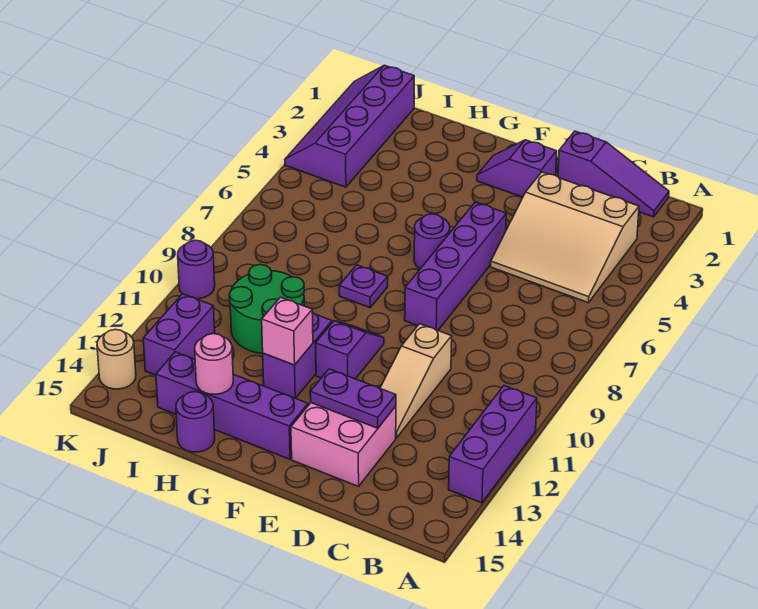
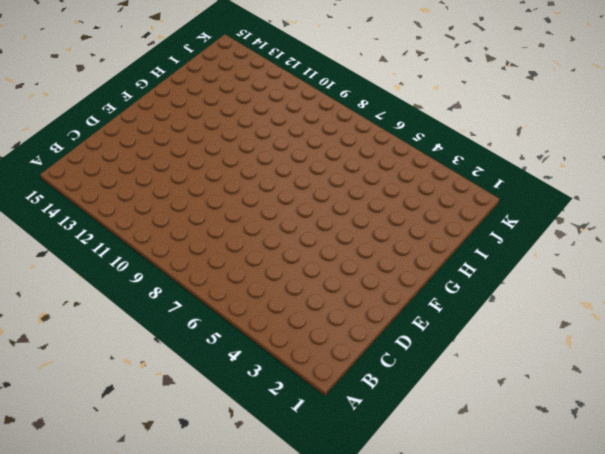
none -> purple brick A11:A13 level 1
none -> purple slope B1:D1 level 1 top D
none -> tan slope B3:D5 level 1 top 3

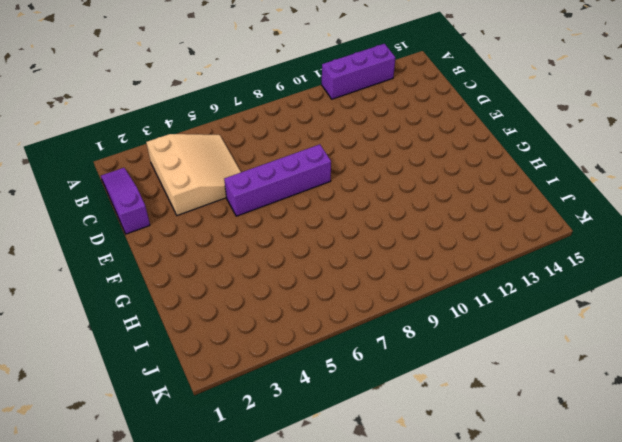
none -> tan slope D10:D12 level 1 top 10
none -> pink brick D13:E14 level 1
none -> purple slope E2:F2 level 1 top E

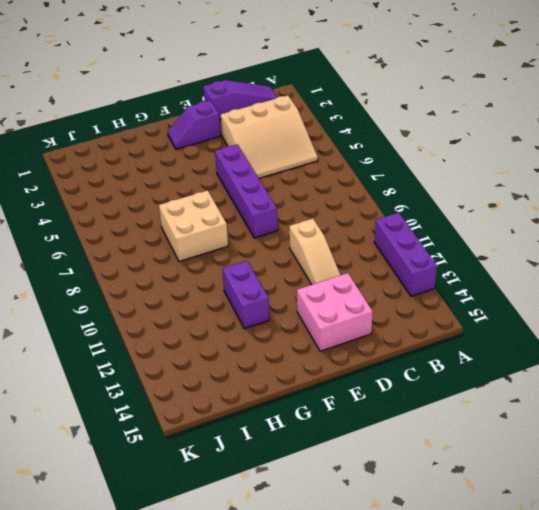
tan brick G7:H8 level 1 -> purple plate G8 level 1
none -> purple round brick F6 level 1
none -> purple slope F10:F11 level 1 top 11
none -> purple brick F14:I14 level 1

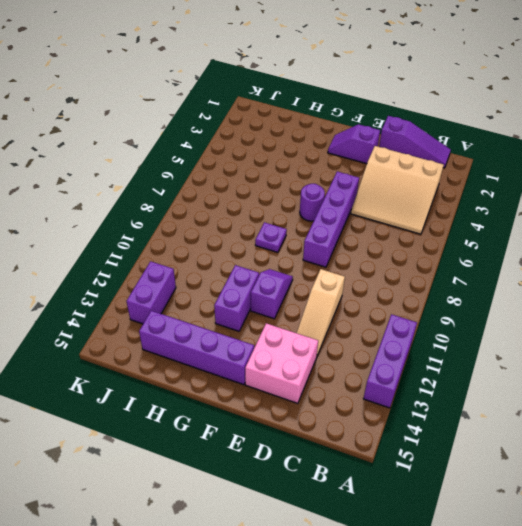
none -> green round brick H10:I11 level 1
none -> purple round brick H15 level 1
none -> purple slope J1:K4 level 1 top J

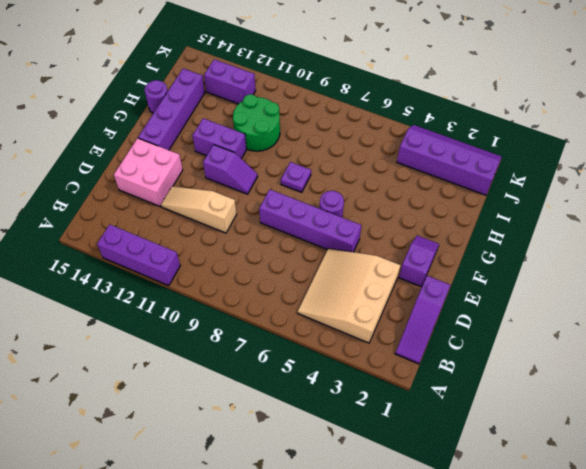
none -> purple round brick K10 level 1
none -> tan round brick K14 level 1
none -> purple plate D13:E13 level 2

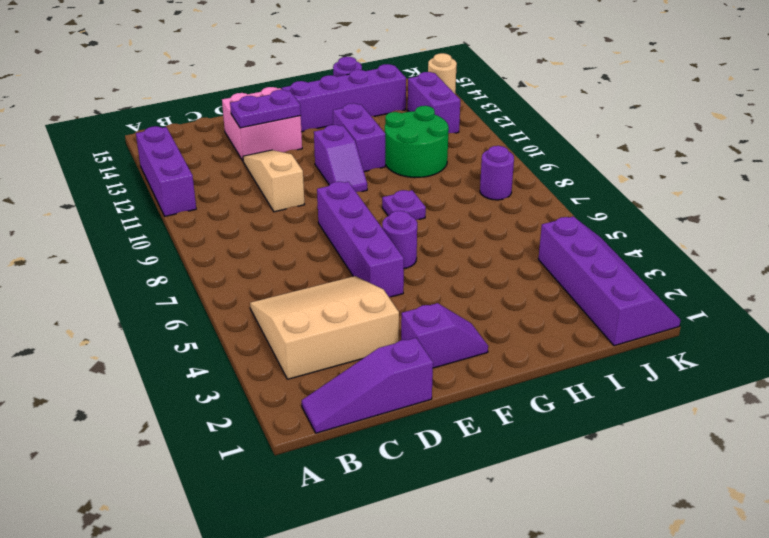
purple round brick J8 level 1 -> purple round brick K10 level 1
none -> pink brick G12 level 2
none -> pink round brick H14 level 2

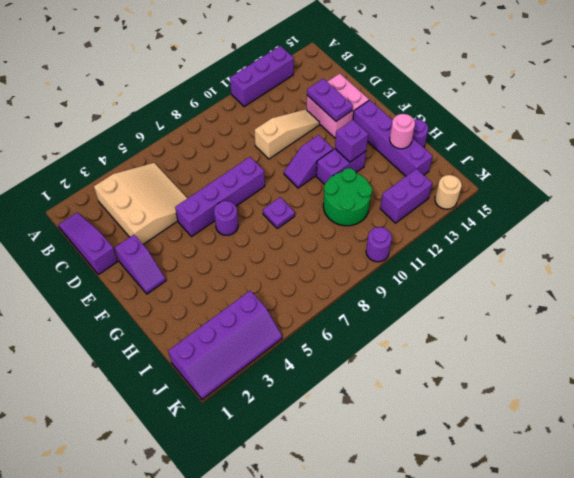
purple brick G12 level 2 -> pink brick G12 level 2

